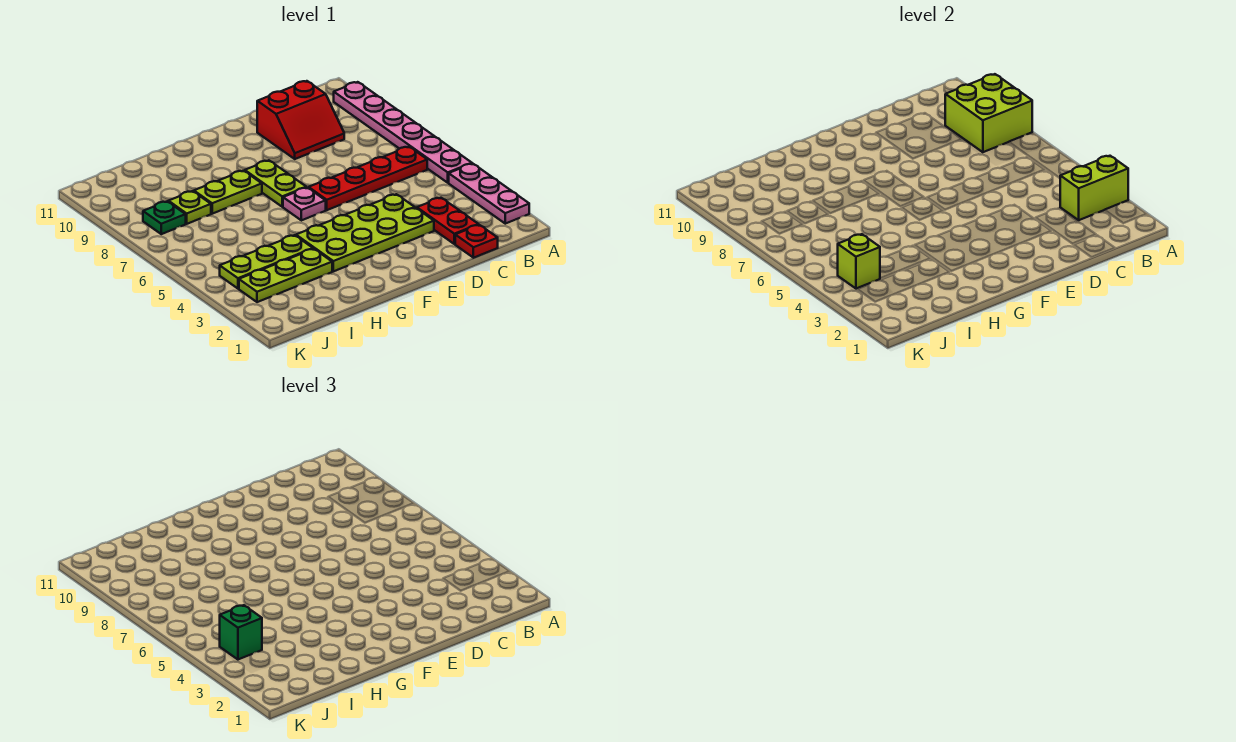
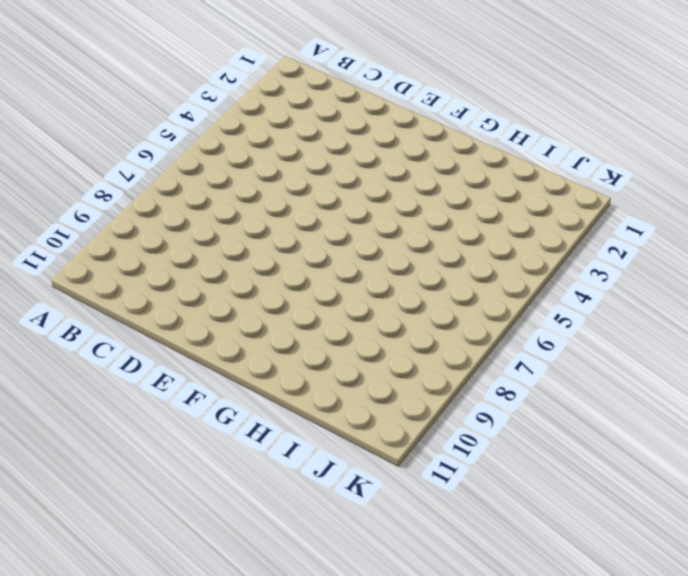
none -> pink plate A2:A4 level 1
none -> pink plate A5:A10 level 1
none -> red plate B6:E6 level 1

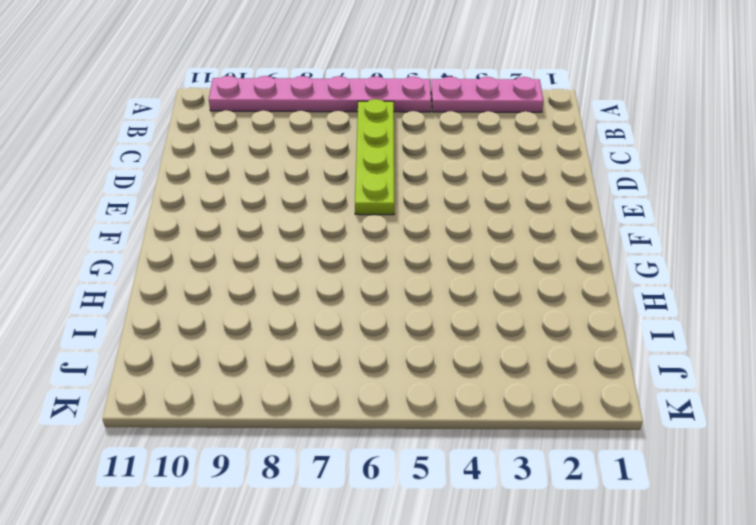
lime plate B6:E6 level 1 -> red plate B6:E6 level 1
none -> red plate C1 level 1
none -> red plate C2:C3 level 1
none -> red slope C9:D10 level 1 top 10

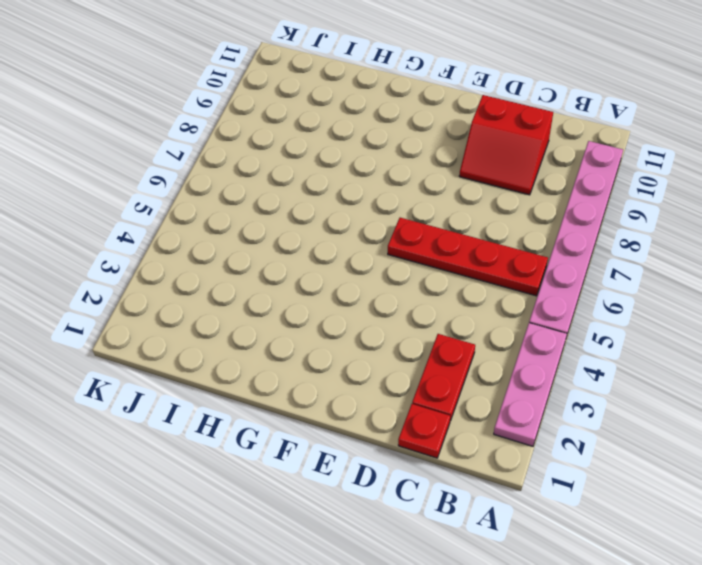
none -> lime plate D3:G4 level 1
none -> pink plate F6 level 1
none -> lime plate F7:F8 level 1

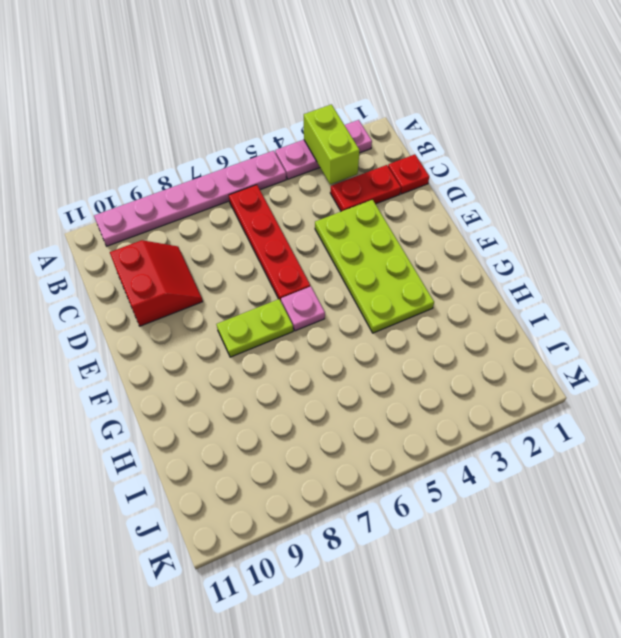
none -> lime plate G8:H8 level 1
none -> lime plate H3:J3 level 1
none -> lime plate H4:J4 level 1

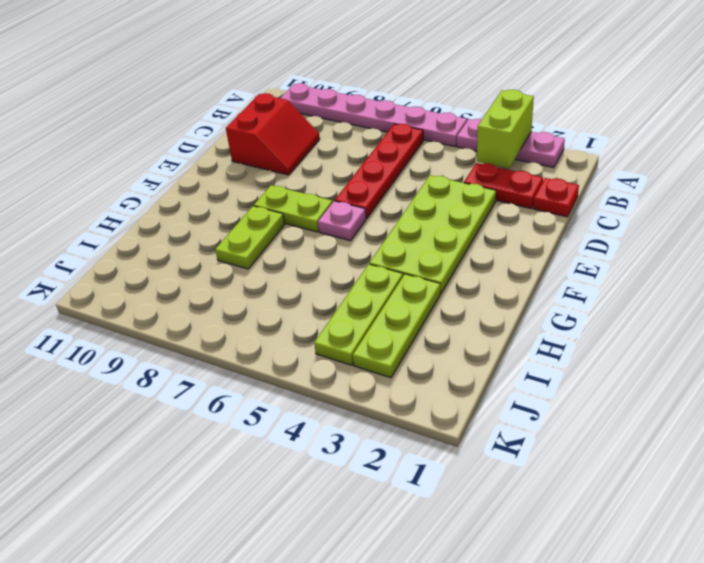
none -> lime plate I8 level 1
none -> green plate J8 level 1
none -> lime brick A8:B9 level 2

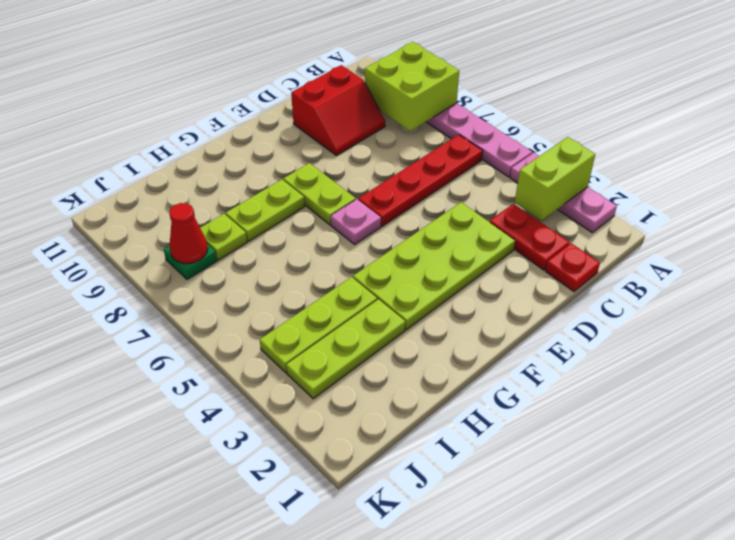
red cone J8 level 2 -> none
none -> lime brick J4 level 2
none -> green brick J4 level 3

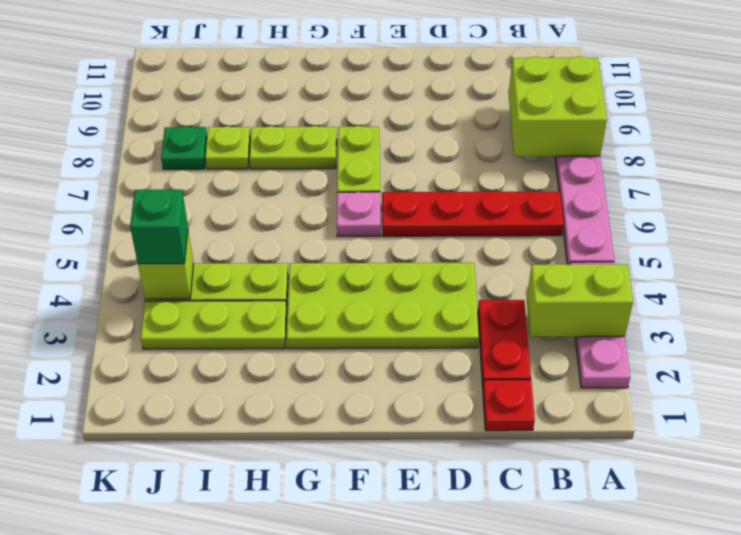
none -> red slope C9:D10 level 1 top 10

